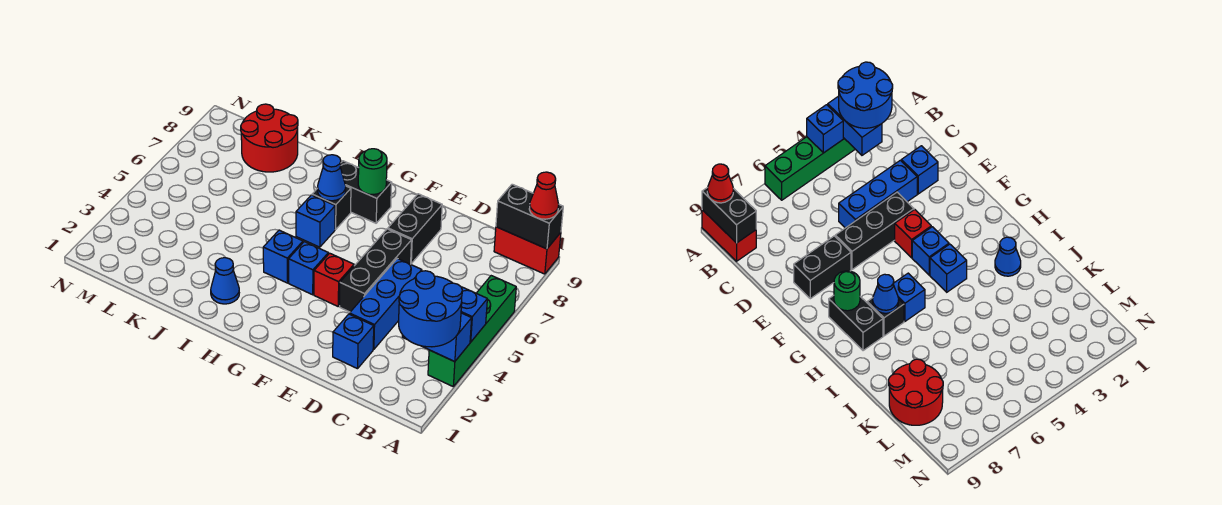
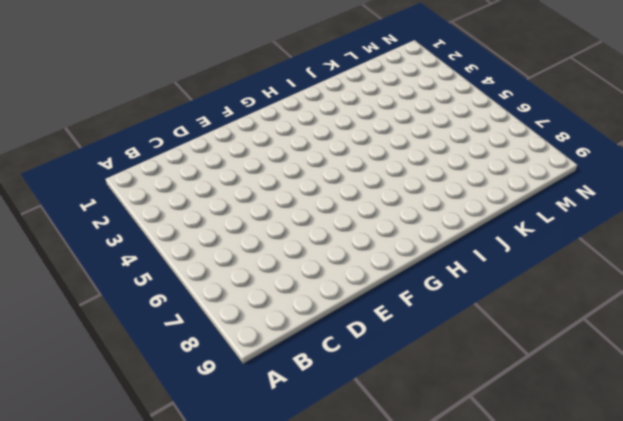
none -> green brick A3:A6 level 1
none -> red brick A9:B9 level 1
none -> blue brick D2 level 1

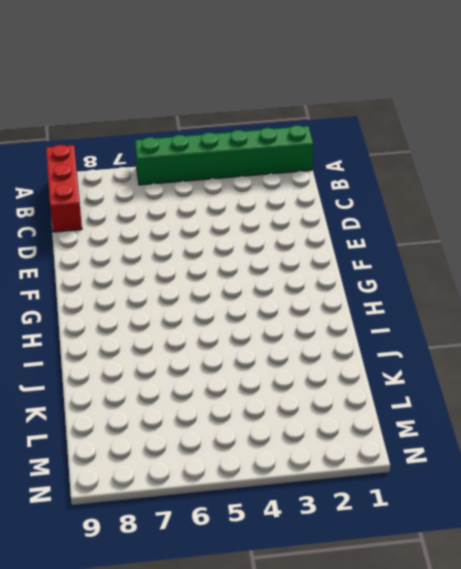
green brick A1:A6 level 1 -> green brick A3:A6 level 1
red brick A9:C9 level 1 -> red brick A9:B9 level 1
none -> blue brick D2 level 1
none -> blue brick D3:D5 level 1
none -> black brick E4:E6 level 1

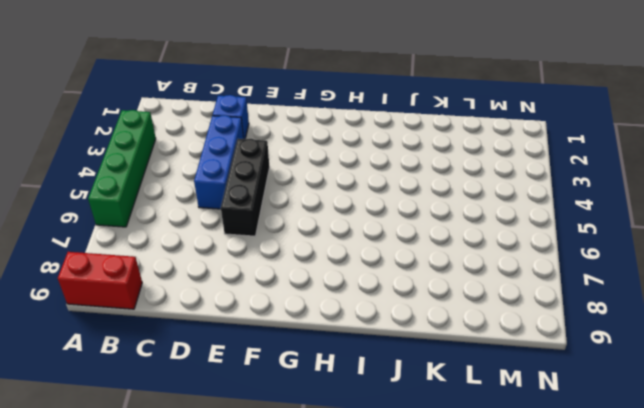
none -> black brick E7:E8 level 1
none -> red brick F4 level 1
none -> blue brick G4 level 1

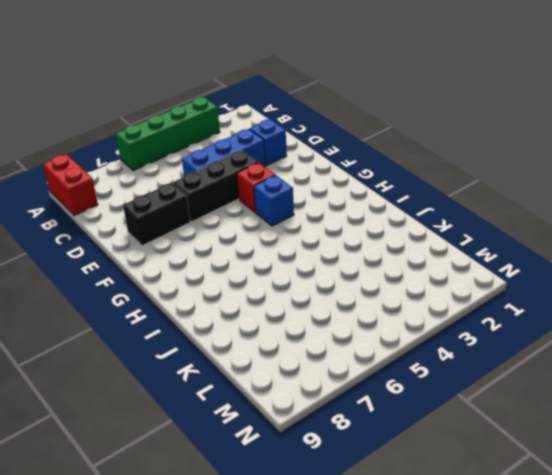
none -> black brick G8:H8 level 1
none -> blue brick H4 level 1
none -> blue brick H6 level 1

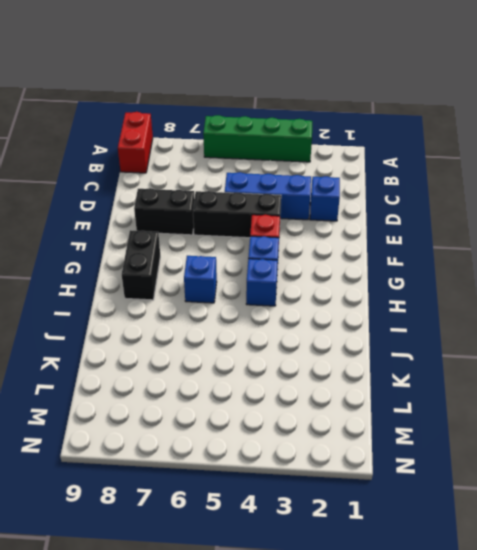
none -> black brick H7 level 1
none -> blue cone I2 level 1
none -> red round brick K8:L9 level 1

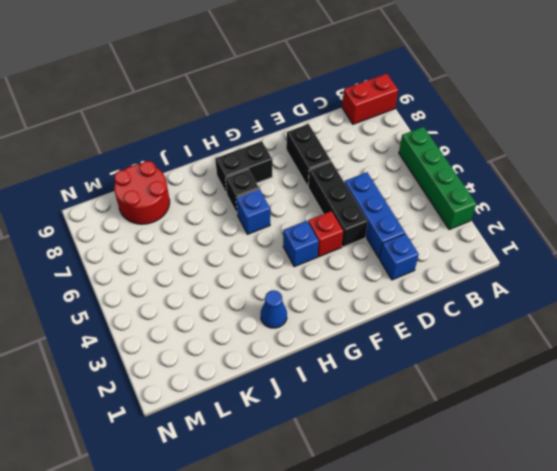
none -> blue brick H4 level 1
none -> blue brick A3:B3 level 2
none -> blue brick A4 level 2

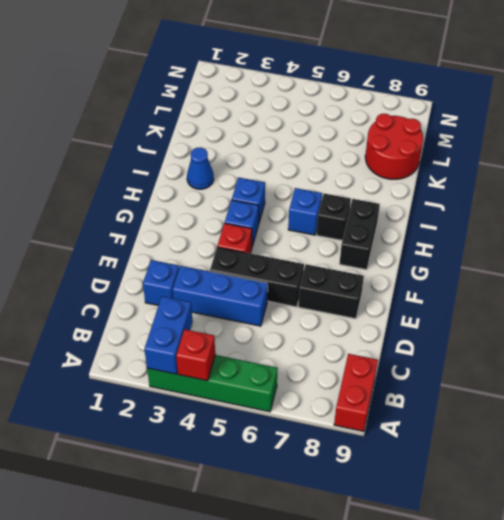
red brick A4 level 2 -> blue brick A4 level 2
none -> black brick A9:B9 level 2
none -> green round brick G8 level 2
none -> blue cone H7 level 2

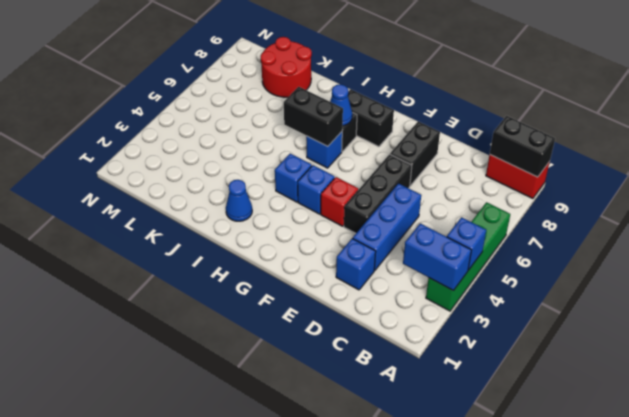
black brick H6:I6 level 2 -> none
none -> green round brick G8 level 2
none -> blue round brick A2:B3 level 3
none -> red cone A9 level 3

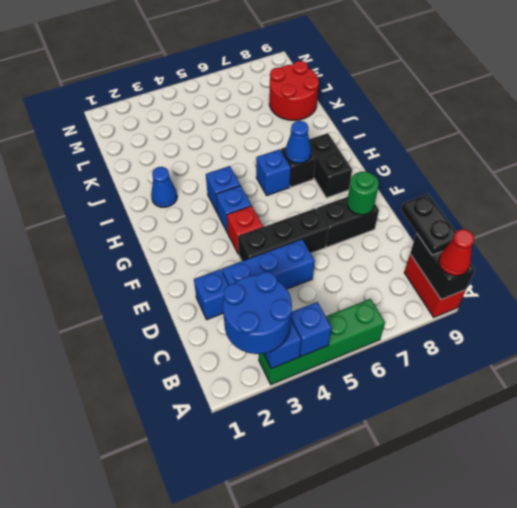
black plate B9:C9 level 3 -> none
green round brick E8 level 2 -> green round brick G8 level 2

